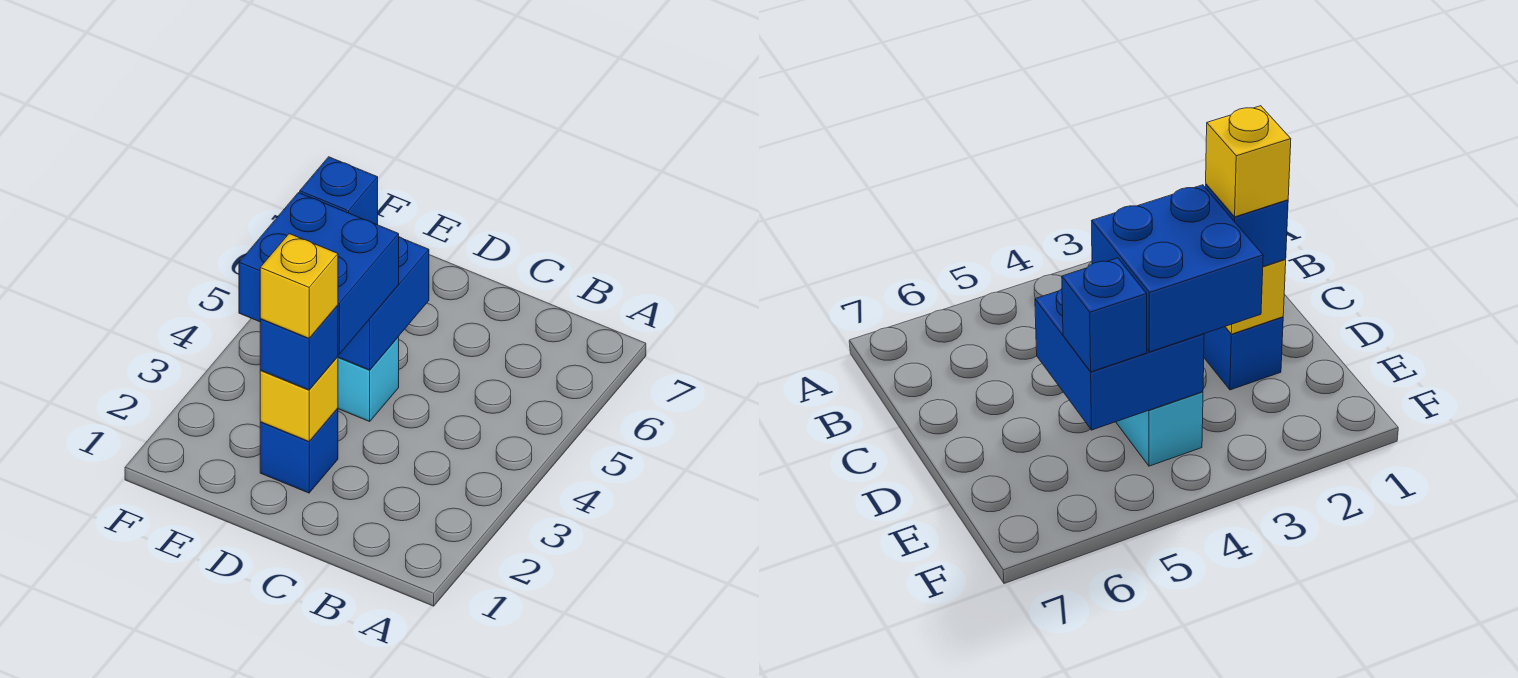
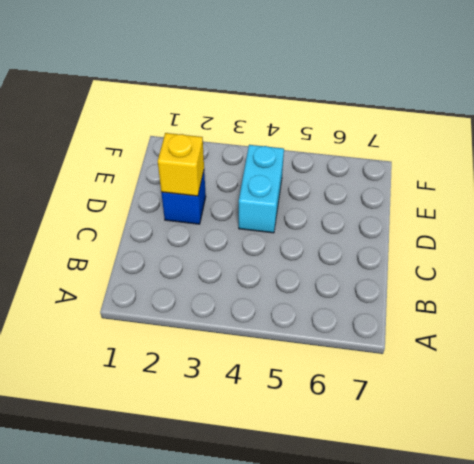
none -> blue brick D4:E5 level 2
none -> blue brick D2 level 3

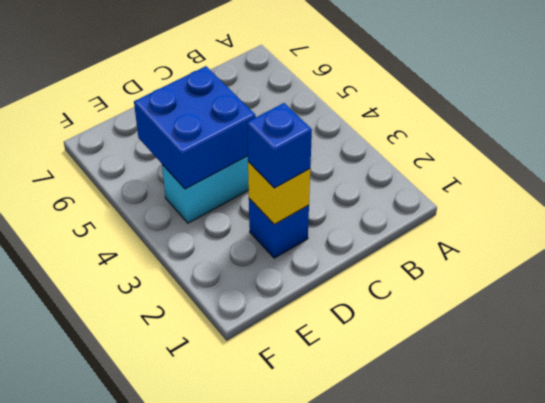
none -> blue brick D3:E4 level 3
none -> blue brick E5 level 3

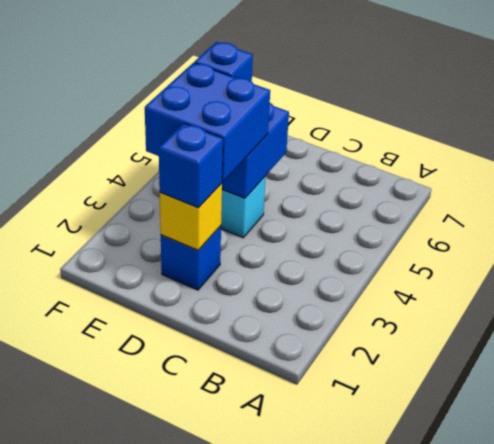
none -> yellow brick D2 level 4

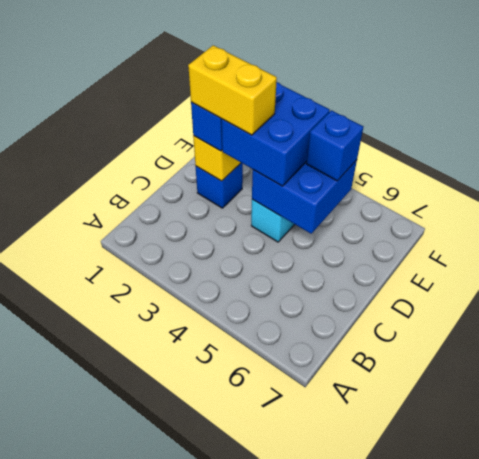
yellow brick D2:D3 level 4 -> yellow brick D2 level 4

